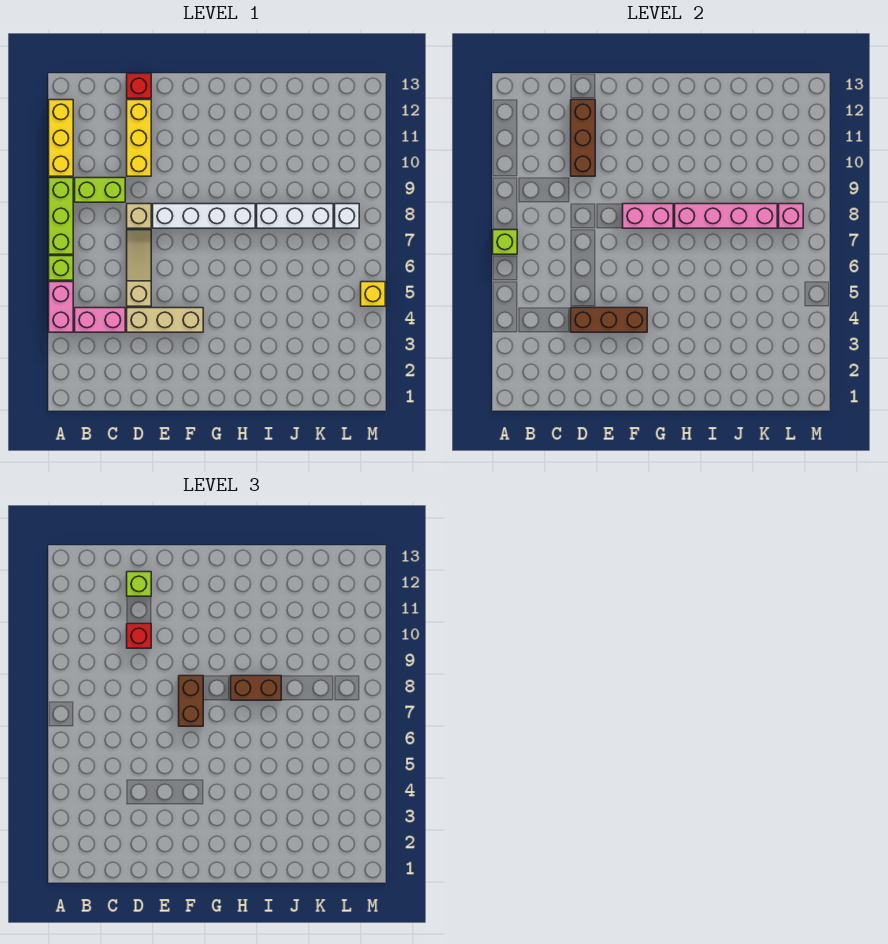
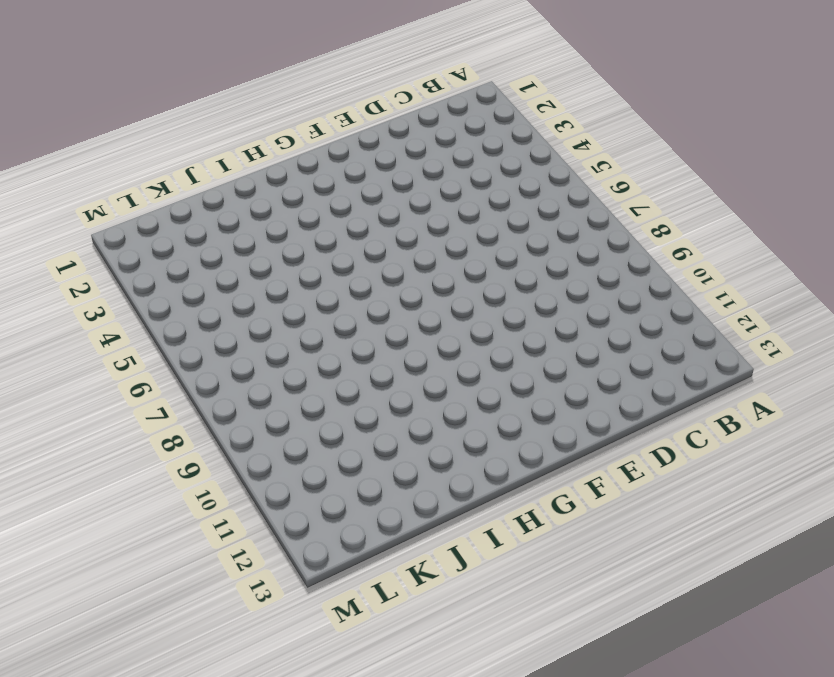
none -> pink brick A4:A5 level 1
none -> lime brick A6 level 1
none -> lime brick A7:A9 level 1

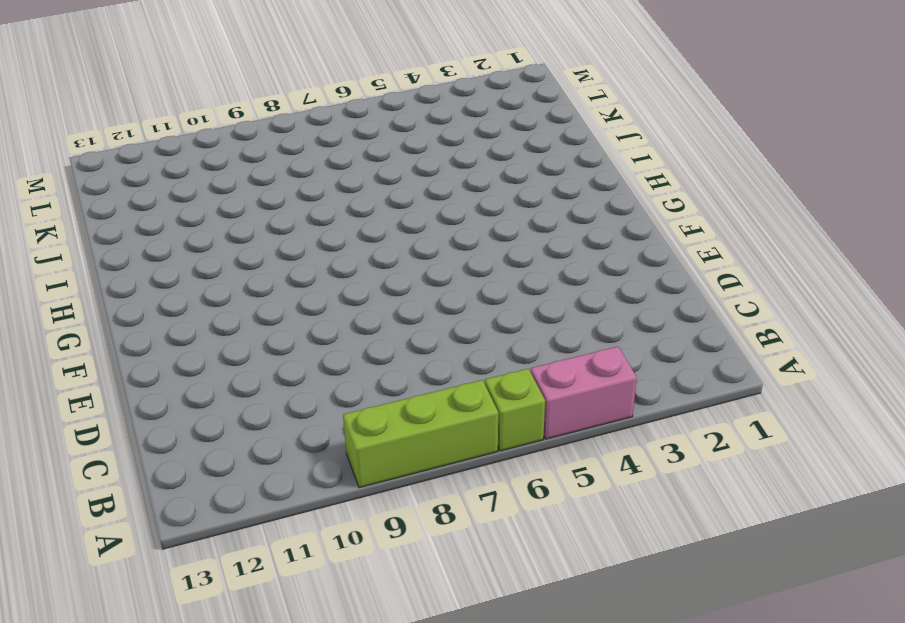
none -> yellow brick A10:A12 level 1
none -> pink brick B4:C4 level 1
none -> lime brick B9:C9 level 1

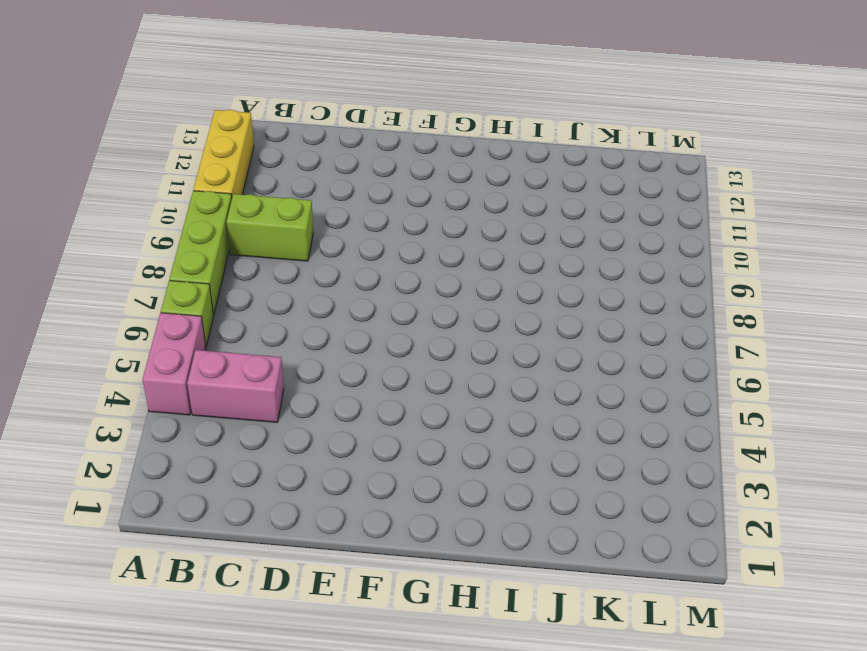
none -> tan brick D4:F4 level 1
none -> tan slope D5:D7 level 1 top 5
none -> tan brick D8 level 1

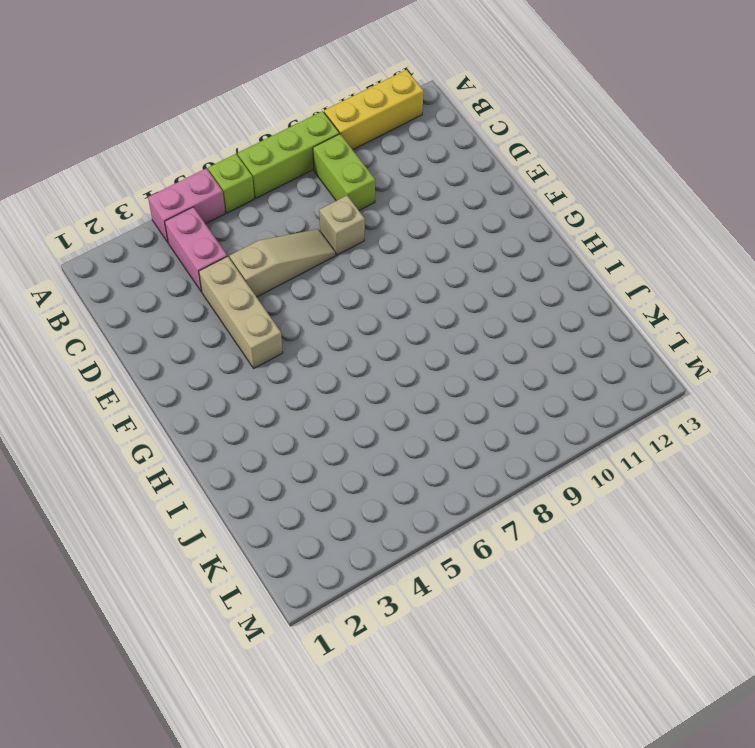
none -> yellow brick D10:D12 level 1
none -> red brick D13 level 1
none -> white brick E8:H8 level 1

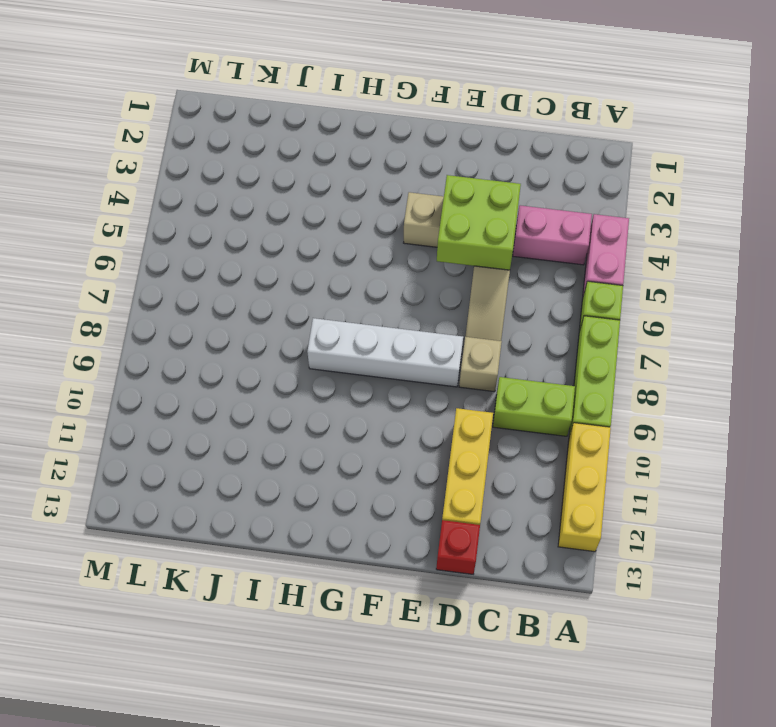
lime brick D4:E5 level 2 -> brown brick D4:F4 level 2
none -> white brick I8:K8 level 1
none -> white brick L8 level 1
none -> yellow brick M5 level 1

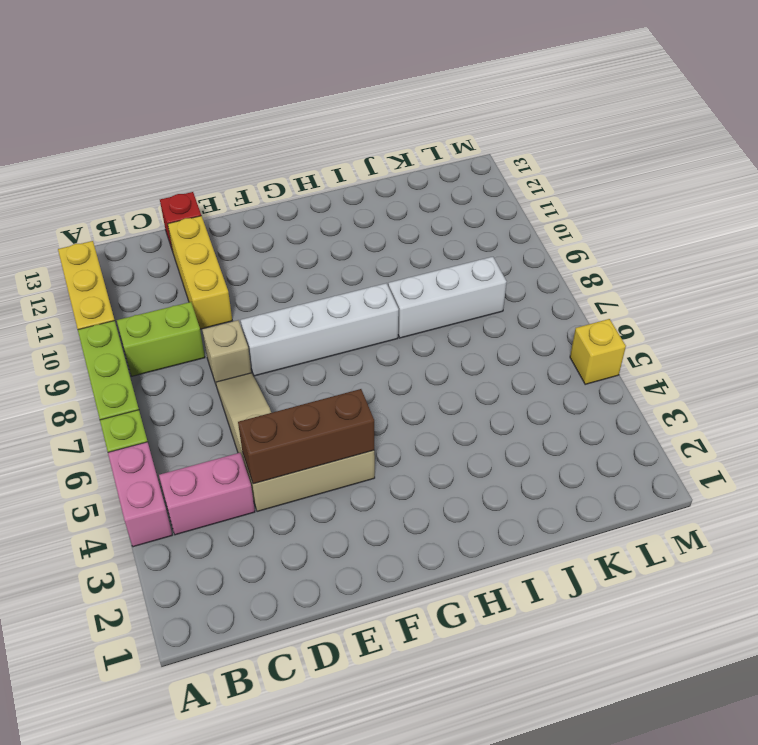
none -> white brick L8 level 1
none -> lime brick A7 level 2
none -> brown brick D10:D12 level 2

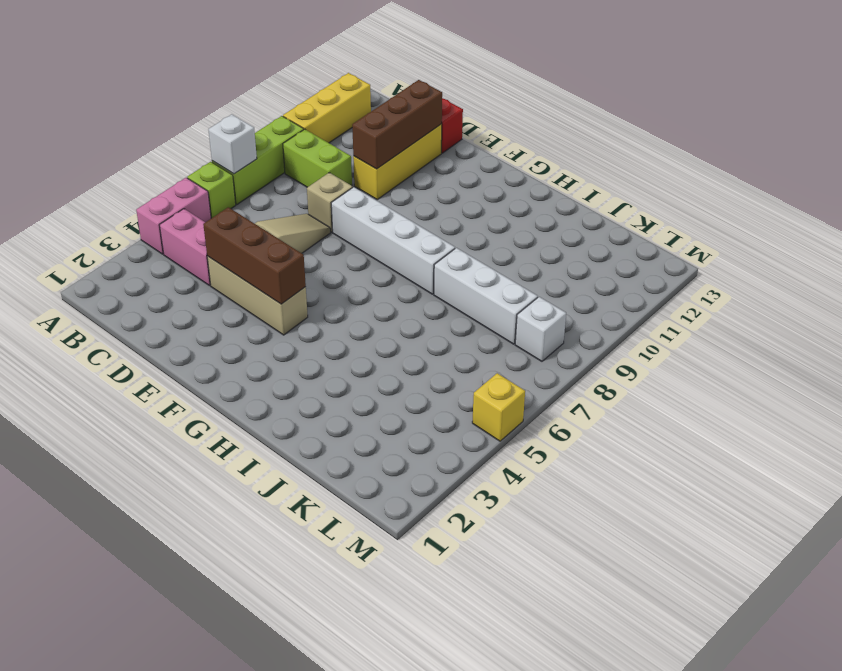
white brick A7 level 2 -> lime brick A7 level 2
none -> pink brick F8:G8 level 2
none -> pink brick H8:K8 level 2
none -> pink brick L8 level 2

